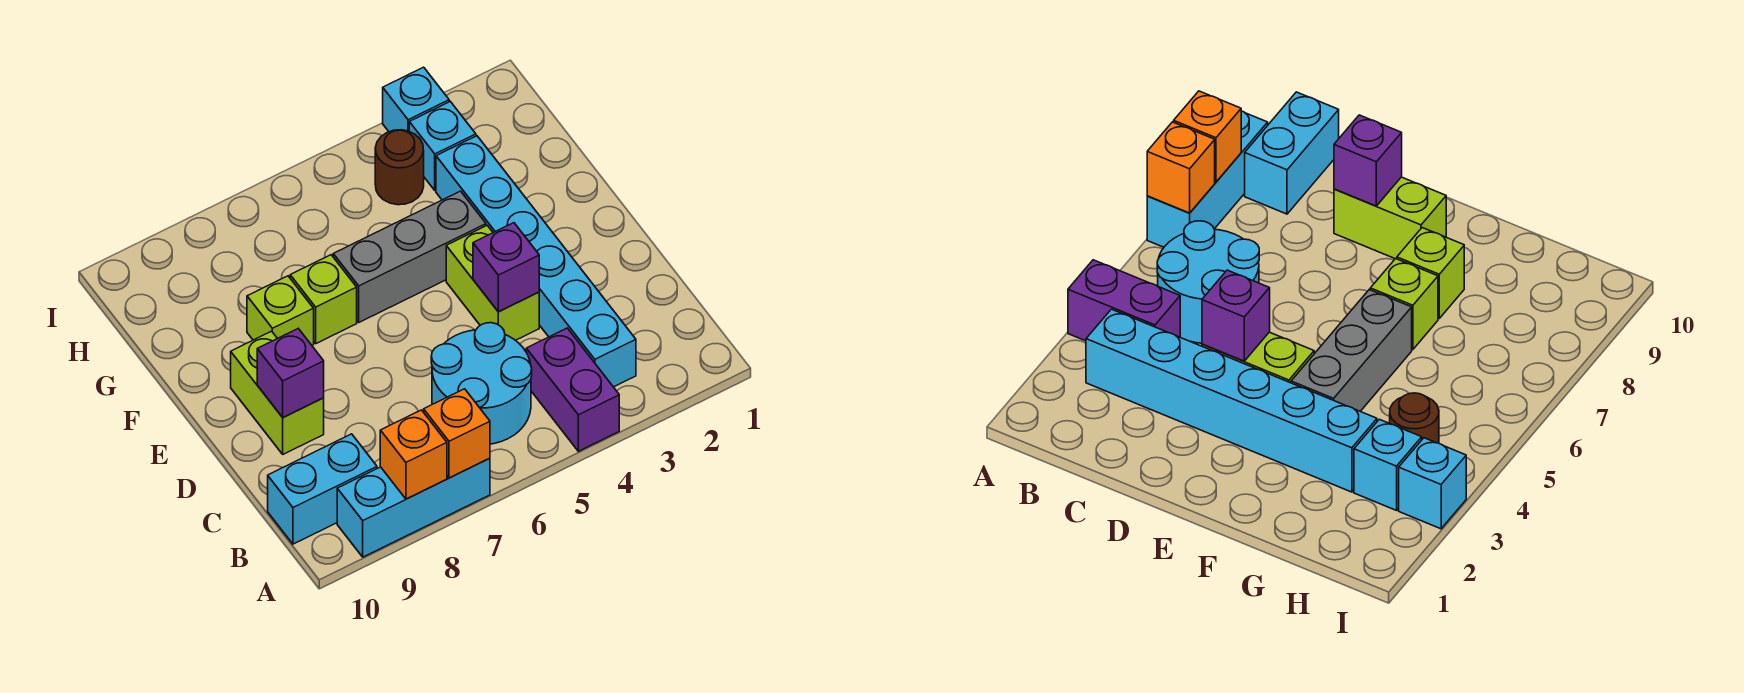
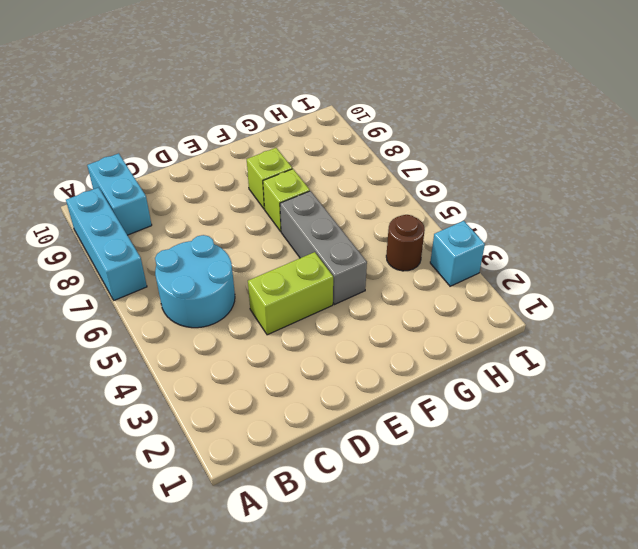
none -> purple brick A4:B4 level 1
none -> cyan brick B3:G3 level 1
none -> lime brick D9:E9 level 1

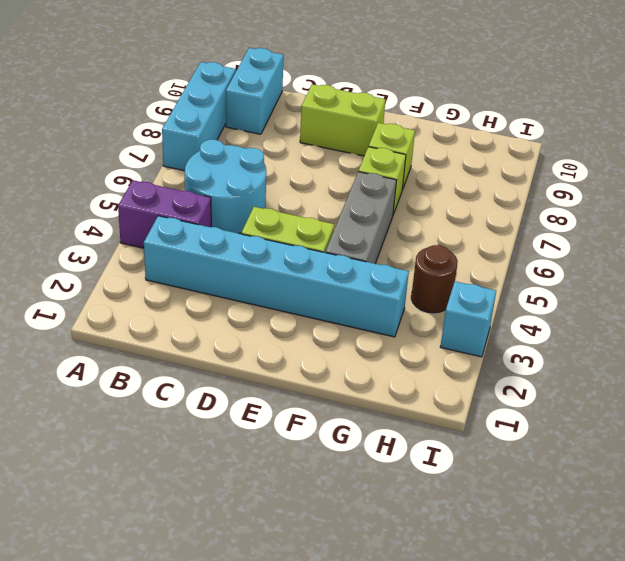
none -> cyan brick H3 level 1
none -> orange brick A7 level 2
none -> orange brick A8 level 2

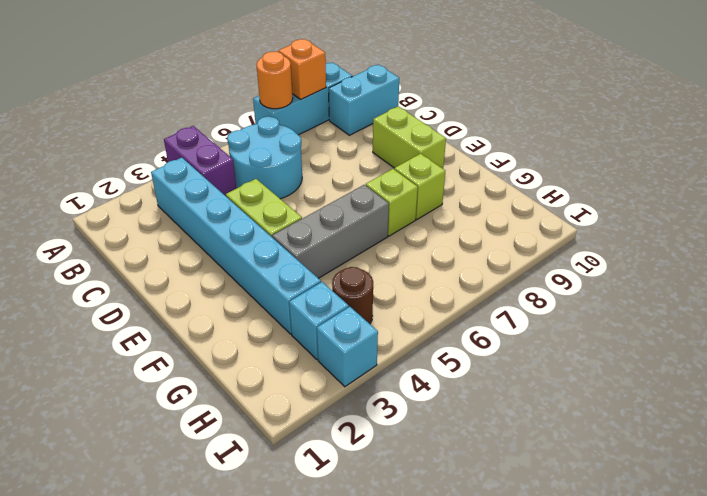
orange round brick A7 level 2 -> orange brick A7 level 2
none -> purple brick D4 level 2
none -> purple brick D9 level 2

